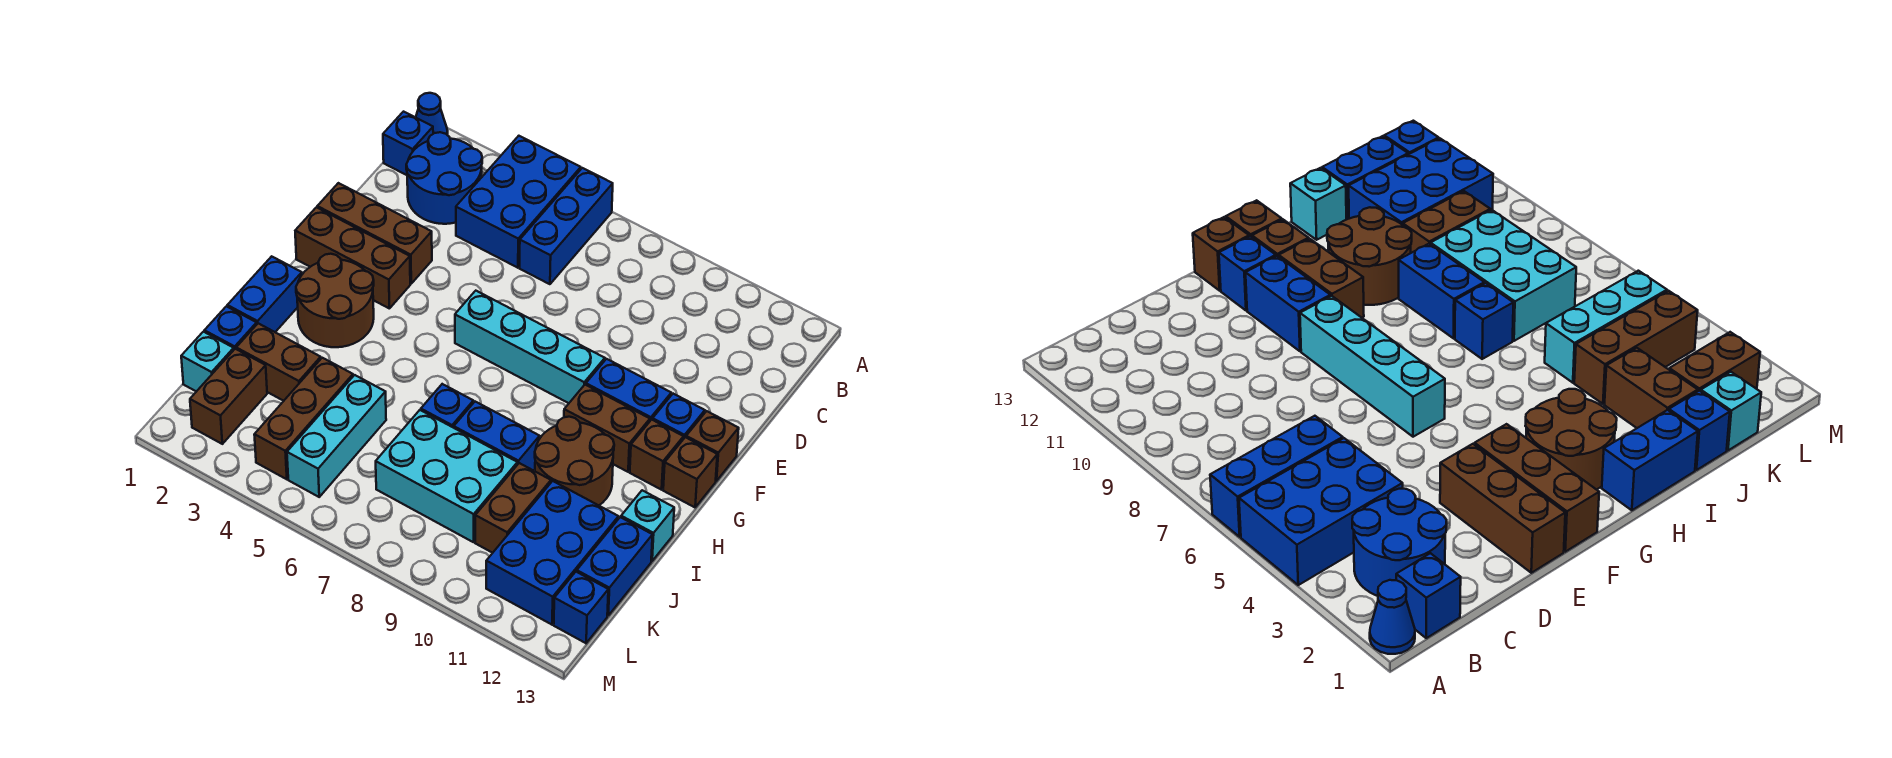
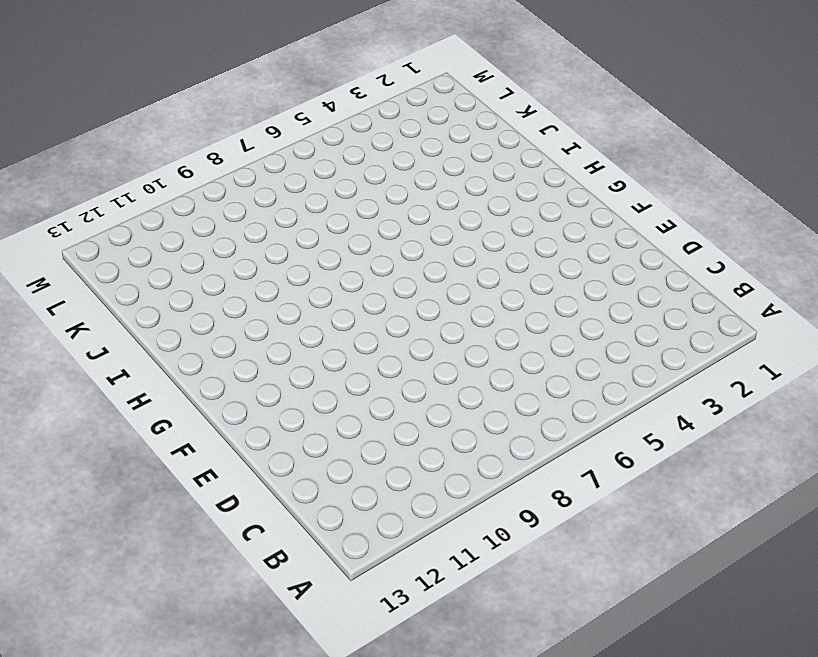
none -> blue cone A1 level 1
none -> blue brick A4:C5 level 1
none -> blue brick A6:C6 level 1
none -> blue brick B1 level 1

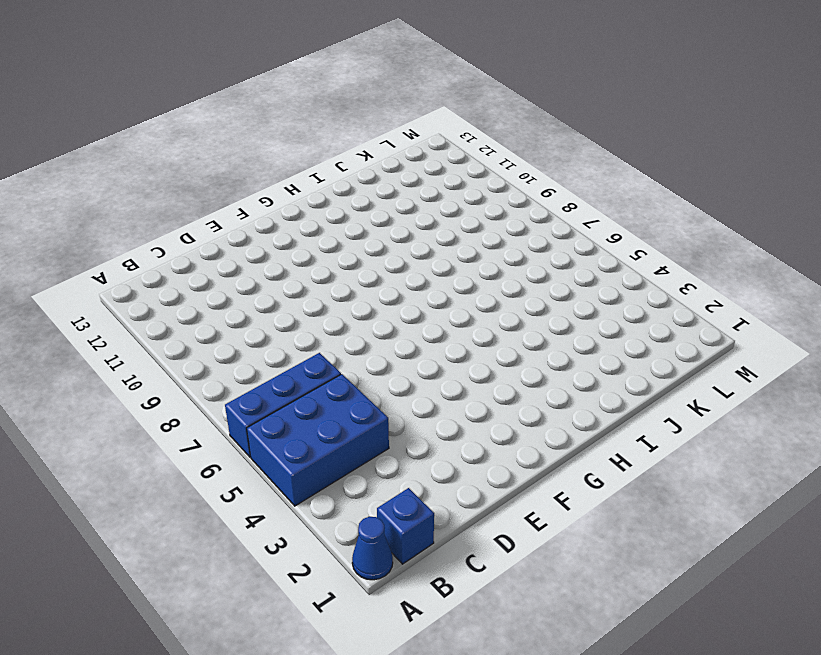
none -> blue round brick B2:C3 level 1
none -> brown brick E1:E3 level 1
none -> brown brick F1:F3 level 1
none -> cyan brick F6:F9 level 1

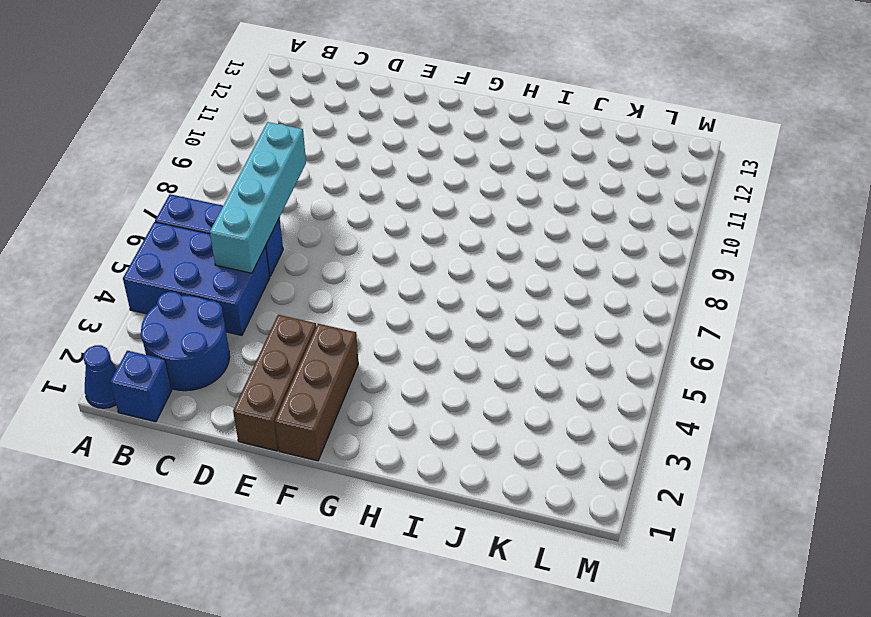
cyan brick C5:C8 level 2 -> cyan brick F6:F9 level 1
none -> blue brick F10:F11 level 1
none -> blue brick F12 level 1
none -> brown brick F13 level 1
none -> brown round brick G2:H3 level 1

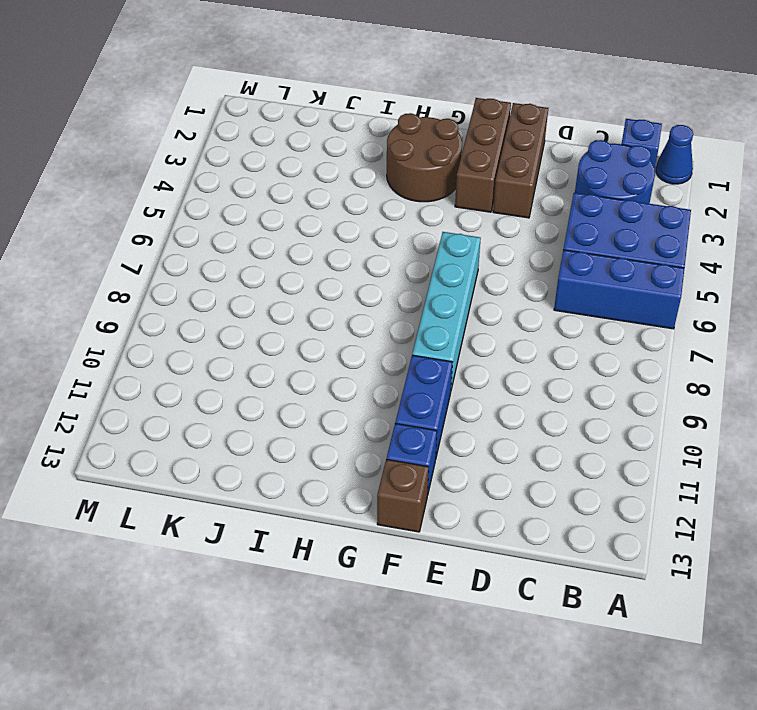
none -> brown brick G10:G11 level 1
none -> brown brick G12 level 1
none -> brown brick G13 level 1
none -> blue brick H1:I1 level 1

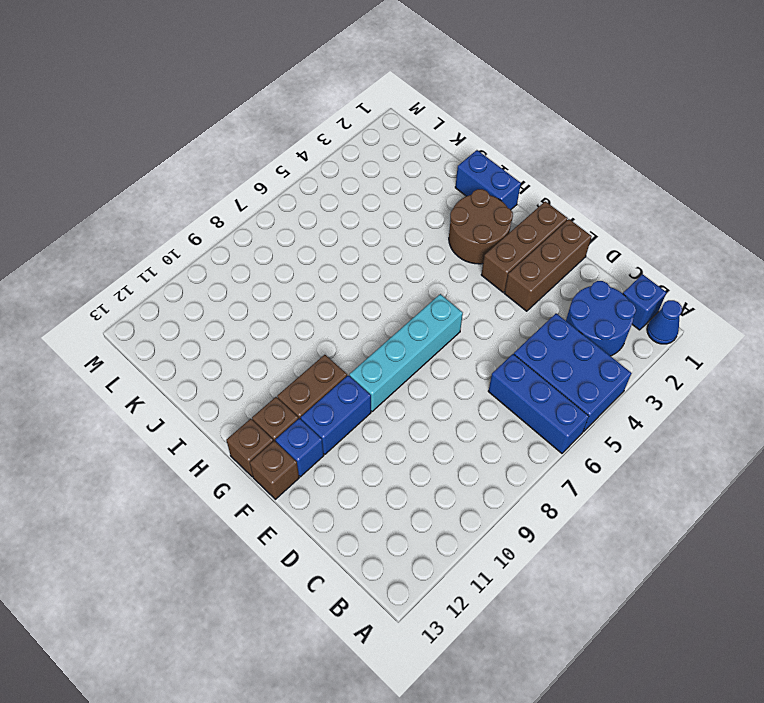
none -> brown round brick H10:I11 level 1
none -> blue brick I7 level 1
none -> blue brick I8:I9 level 1
none -> cyan brick I13 level 1

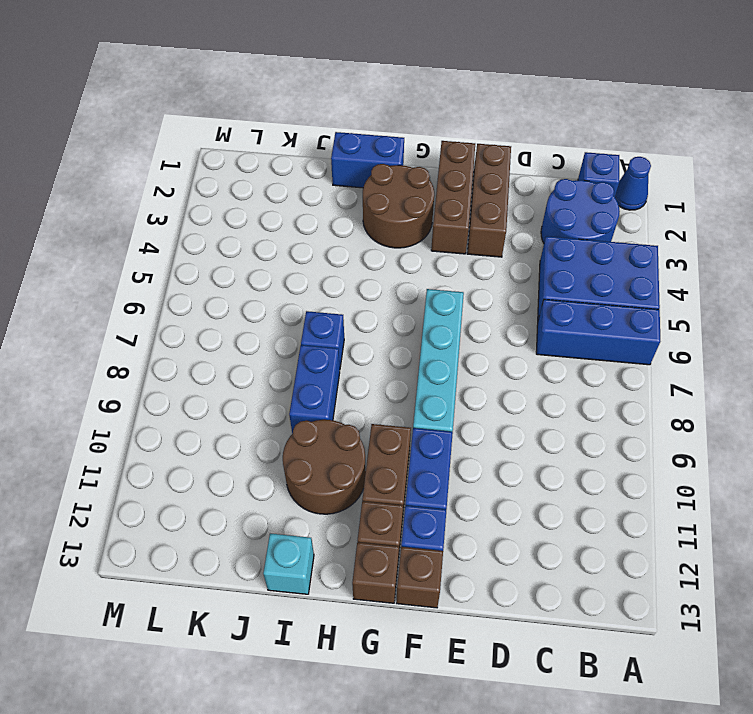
none -> blue brick J1 level 1
none -> brown brick J2:J3 level 1
none -> brown brick J4:L4 level 1
none -> cyan brick J5:L5 level 1

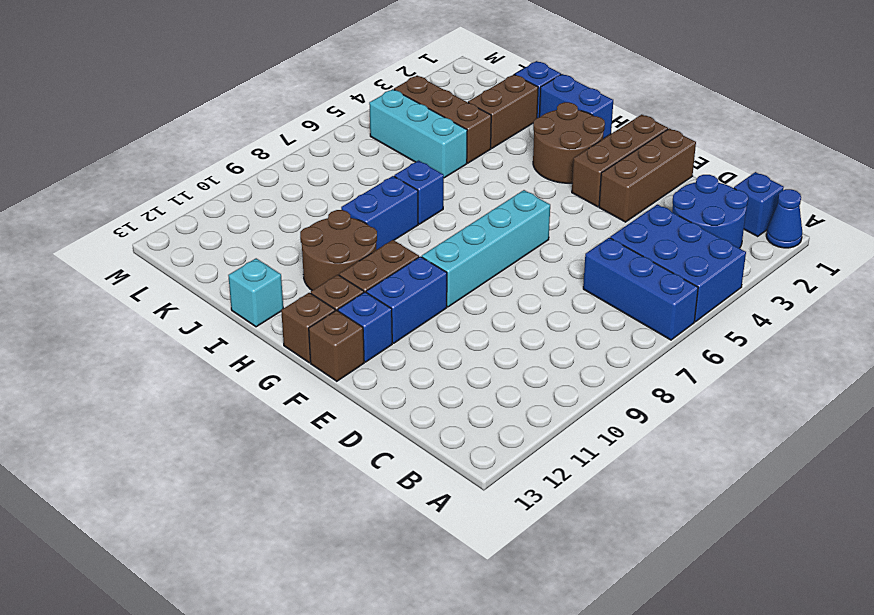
none -> cyan brick J7:K9 level 1
none -> brown brick J10:K10 level 1
none -> blue brick J11:L12 level 1
none -> blue brick J13:K13 level 1

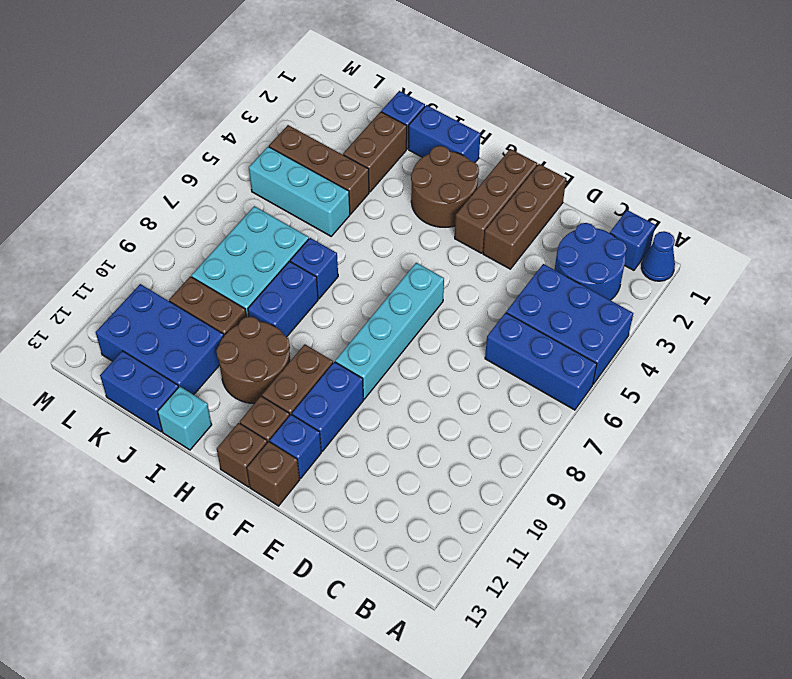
none -> cyan brick K1 level 1
none -> brown brick K2:L2 level 1
none -> blue brick L13 level 1

